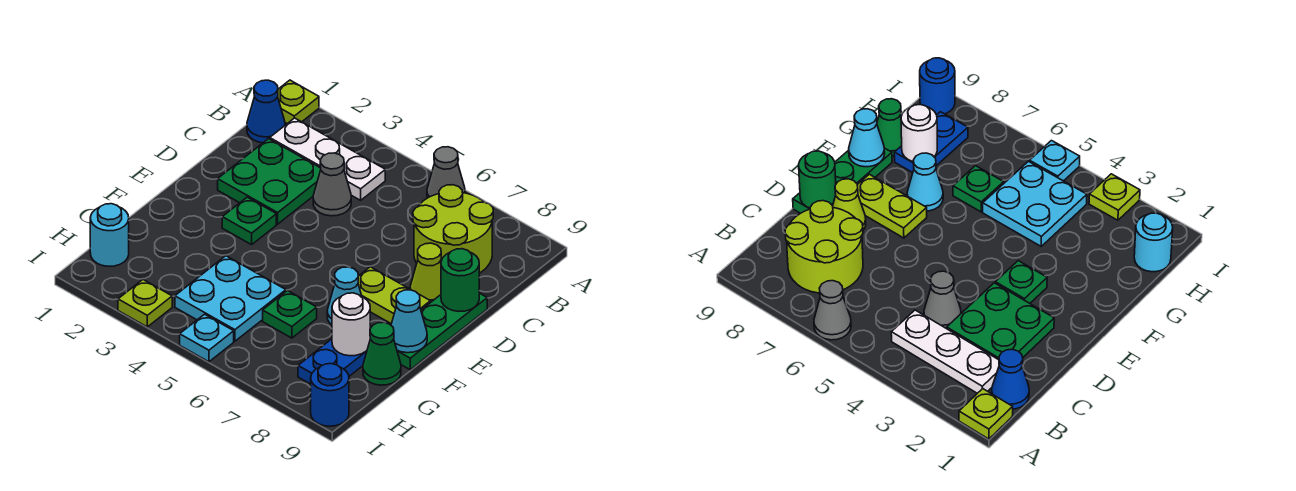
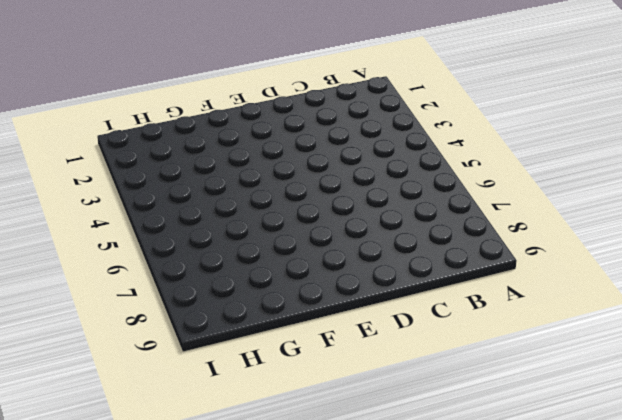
none -> lime plate A1 level 1
none -> grey cone A6 level 1
none -> blue cone B1 level 1

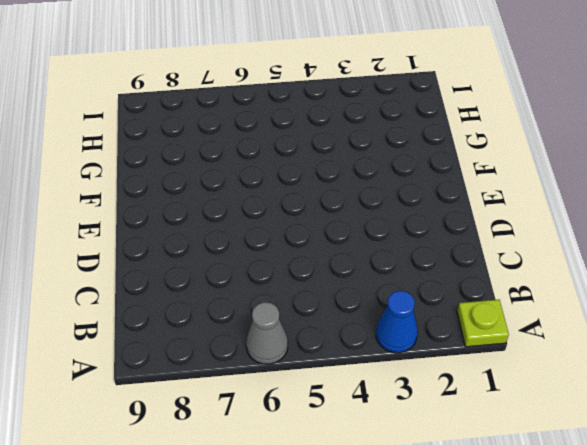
blue cone A3 level 1 -> blue cone B1 level 1
none -> white plate B2:B4 level 1
none -> lime round brick B7:C8 level 1
none -> green plate C2:D3 level 1

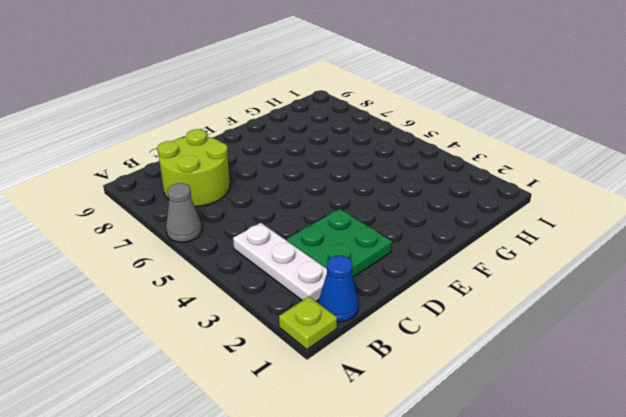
none -> grey cone C4 level 1
none -> lime cone D8 level 1
none -> green plate D9:F9 level 1

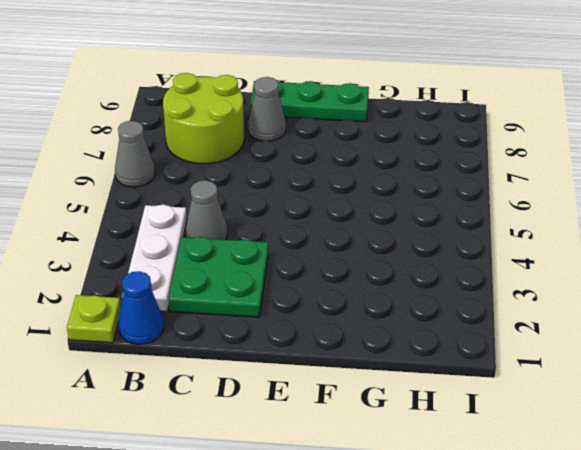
grey cone D8 level 1 -> lime cone D8 level 1
none -> green plate E3 level 1
none -> lime plate E7:E8 level 1
none -> cyan cone F7 level 1

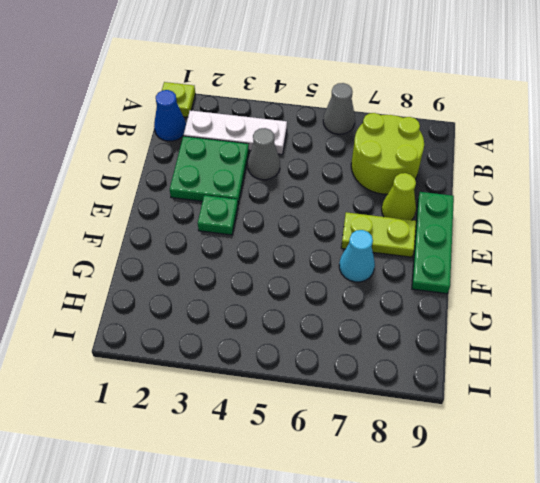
none -> cyan plate G4:H5 level 1
none -> green plate G6 level 1
none -> blue plate G8:H8 level 1

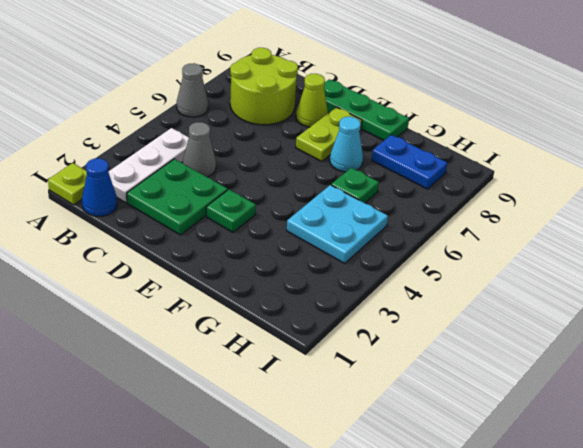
none -> green cone G9 level 1
none -> cyan round brick H1 level 1
none -> lime plate I3 level 1

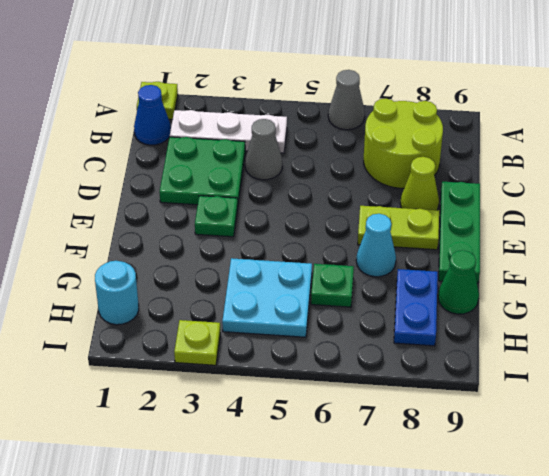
none -> cyan plate I5 level 1
none -> blue round brick I9 level 1
none -> green round brick D9 level 2

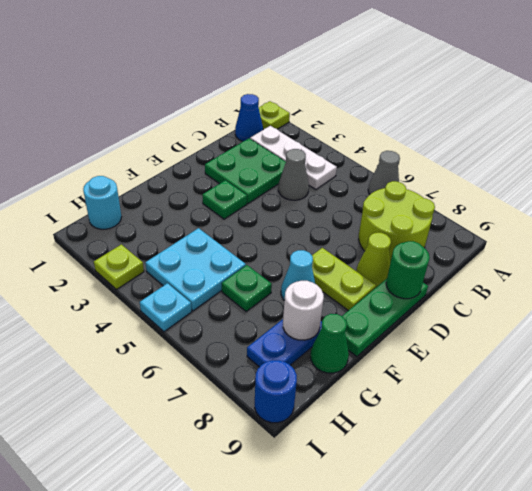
none -> cyan cone F9 level 2

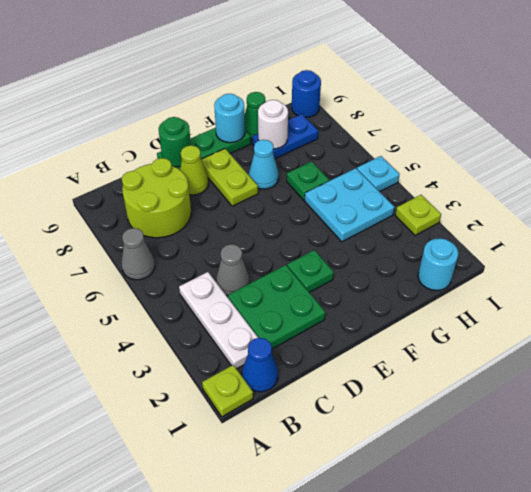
cyan round brick F9 level 2 -> cyan cone F9 level 2

